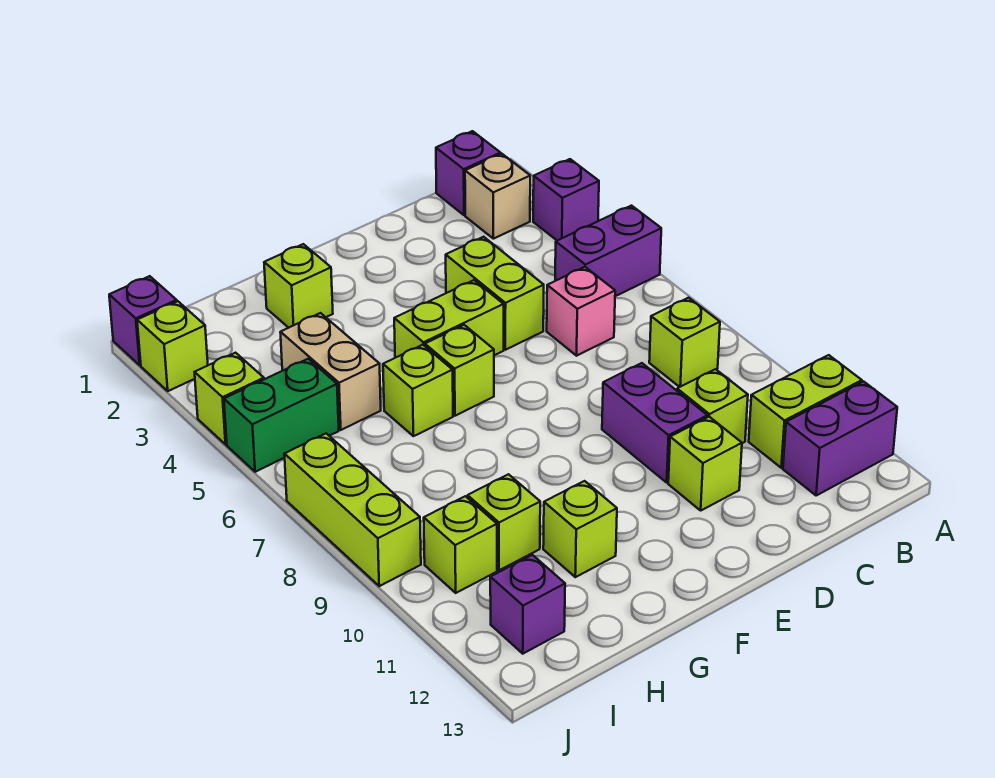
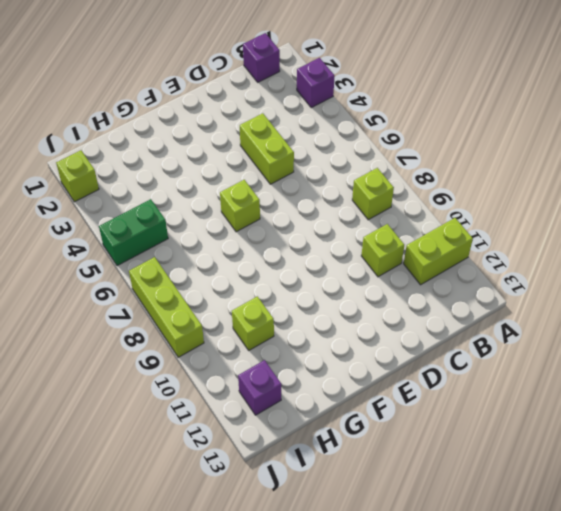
none -> purple brick A5:B5 level 1
none -> purple brick A12:B12 level 1
none -> tan brick B2 level 1

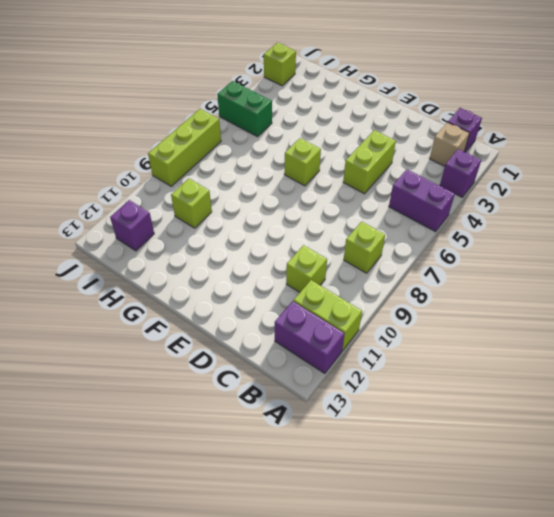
none -> pink brick C6 level 1
none -> purple brick D9:D10 level 1
none -> lime brick D11 level 1

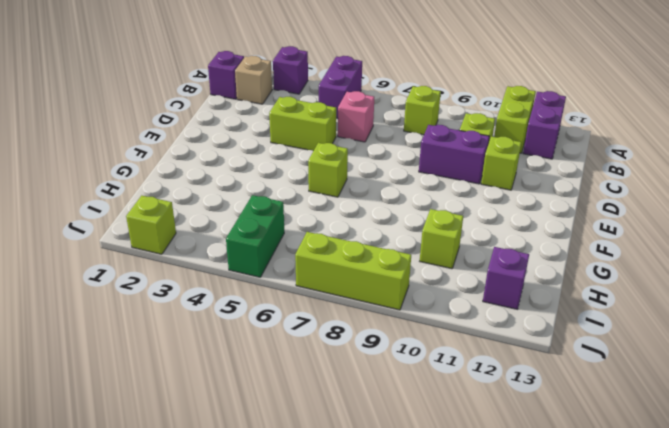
none -> lime brick E5:F5 level 1
none -> lime brick G2 level 1
none -> lime brick G6 level 1

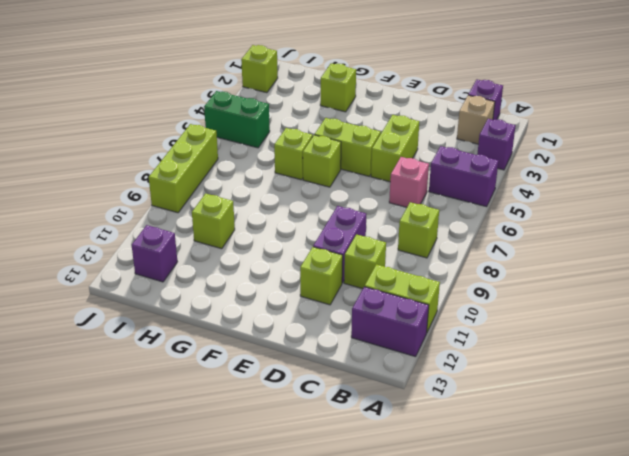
none -> lime brick G11 level 1
none -> tan brick H4:H5 level 1
none -> lime brick I10 level 1

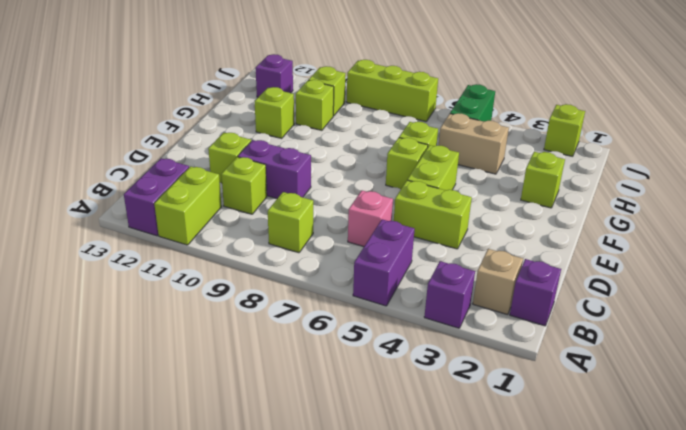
none -> purple brick J1 level 1
none -> lime brick J4 level 1

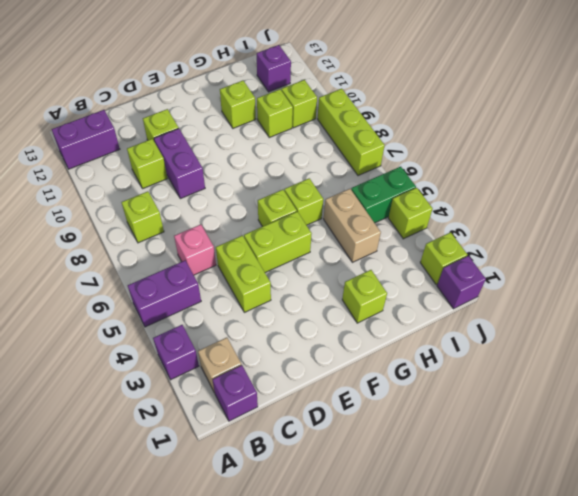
none -> lime brick A11:B11 level 1

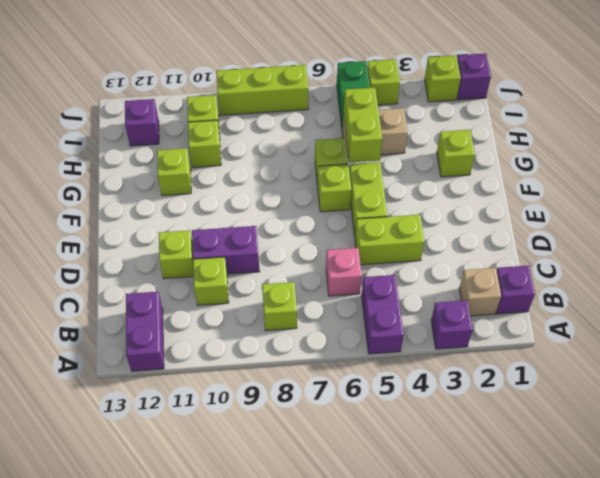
lime brick G5:H5 level 2 -> lime brick A11:B11 level 1

